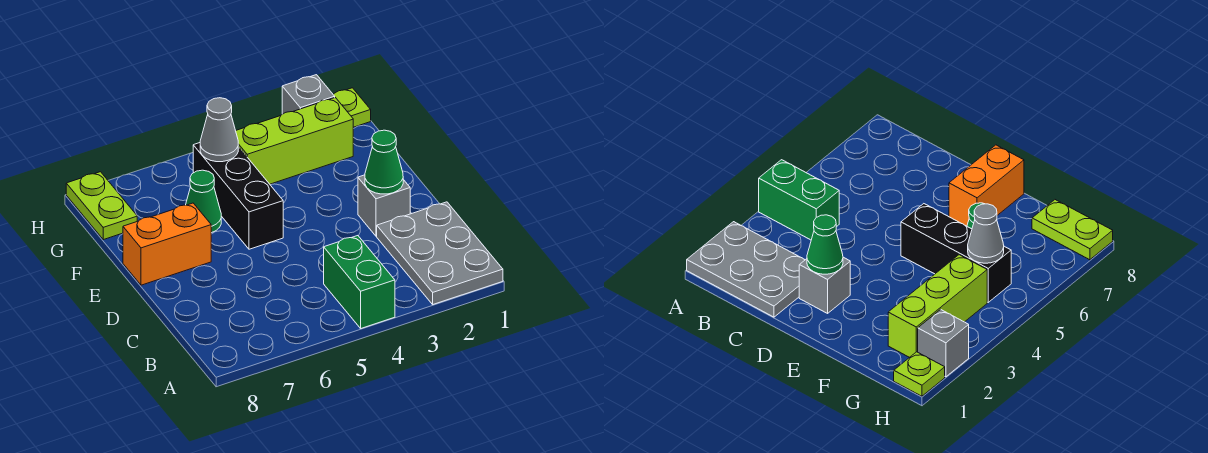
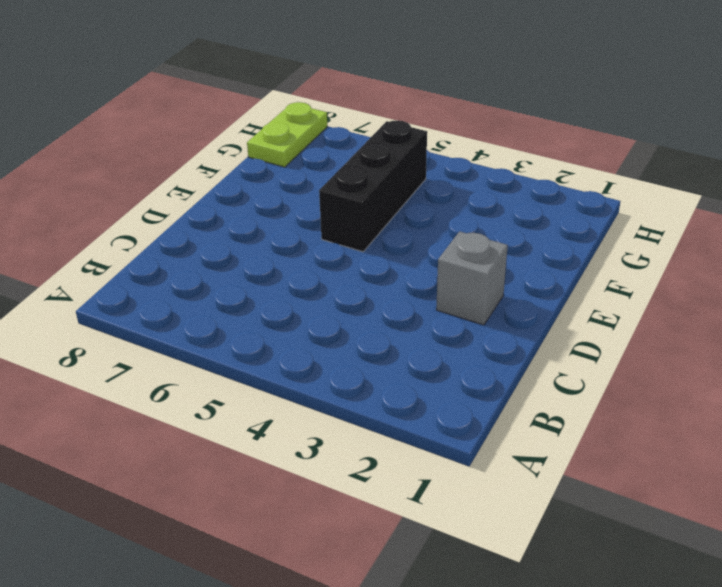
none -> grey plate A1:C2 level 1
none -> green brick A4:B4 level 1
none -> orange brick E7:E8 level 1

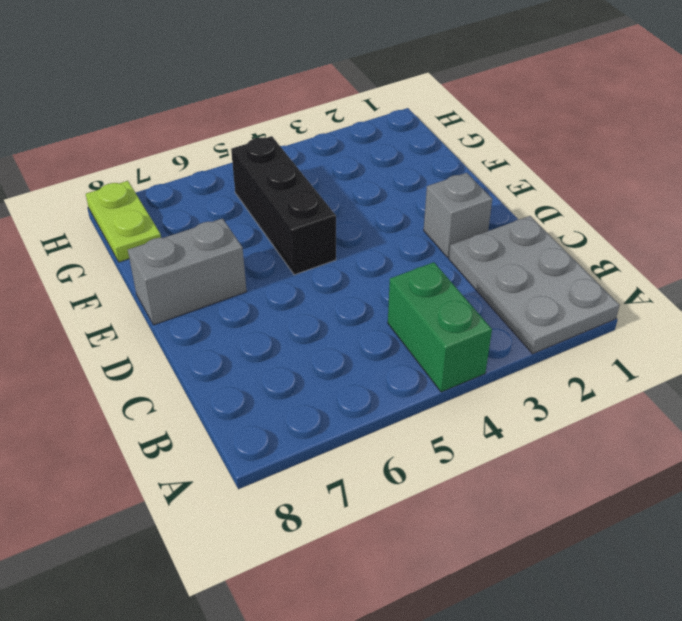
grey brick E7:E8 level 1 -> orange brick E7:E8 level 1
none -> green cone F6 level 1
none -> lime brick G2:G4 level 1
none -> lime plate H1 level 1

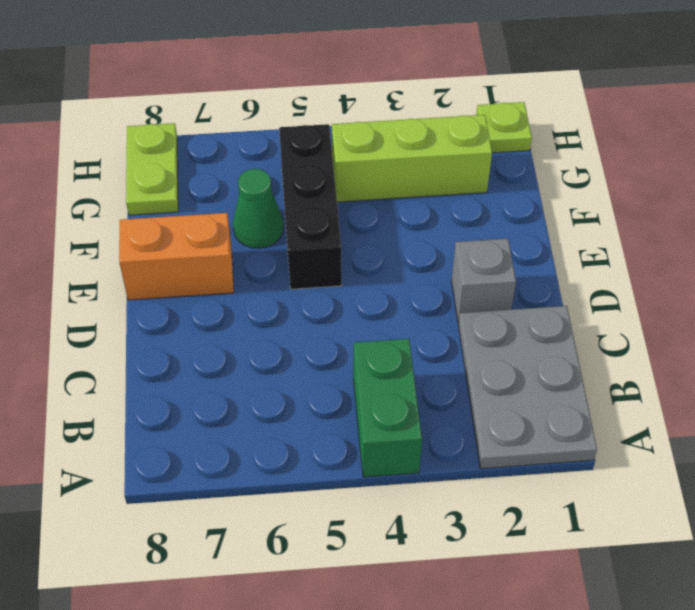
none -> grey brick H2 level 1
none -> green cone D2 level 2
none -> grey cone G5 level 2

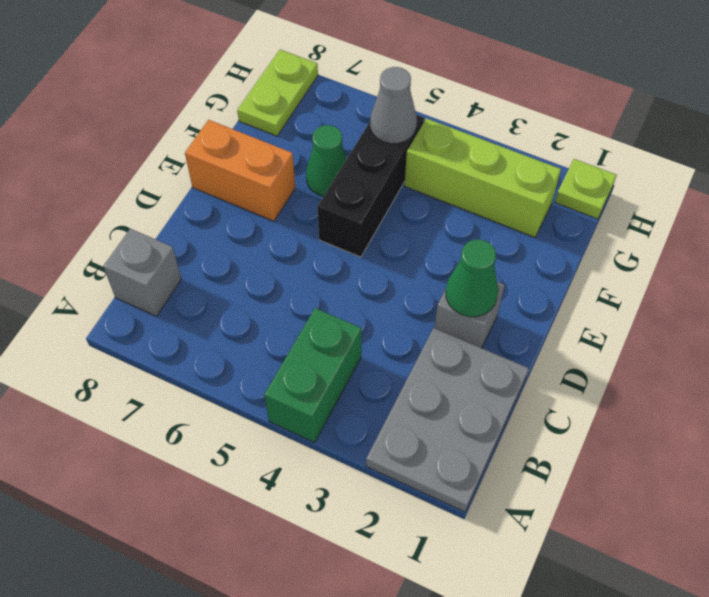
grey brick B8 level 1 -> grey brick H2 level 1

